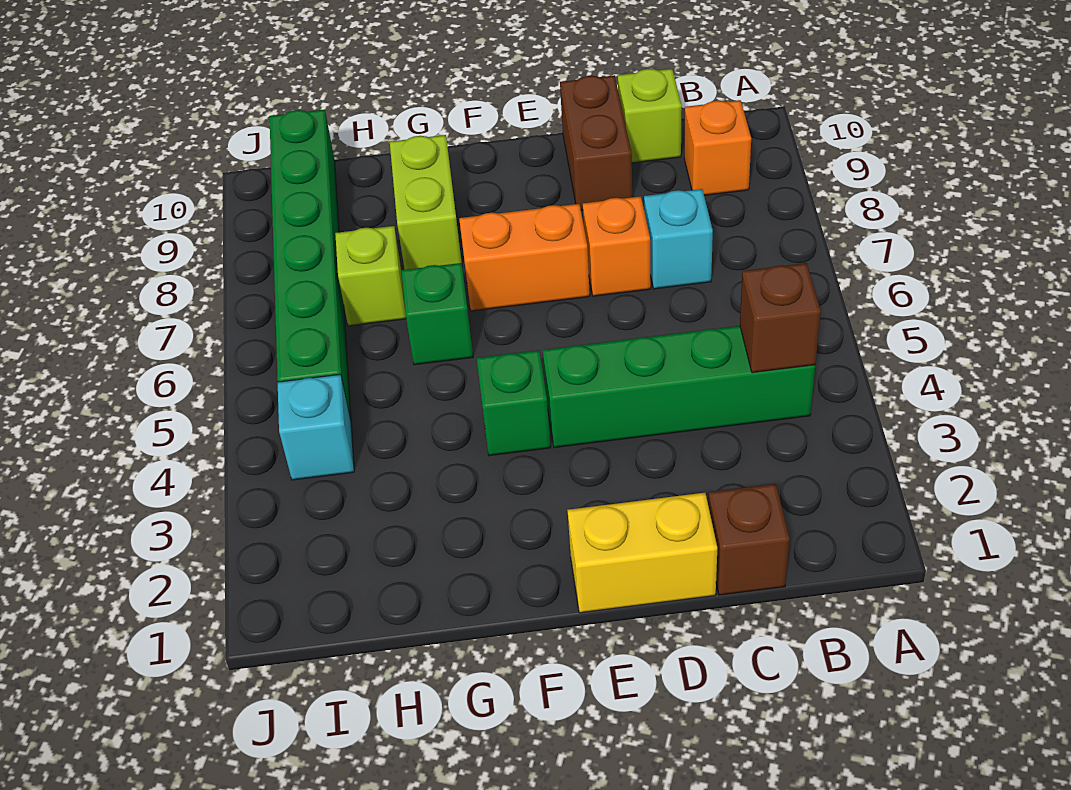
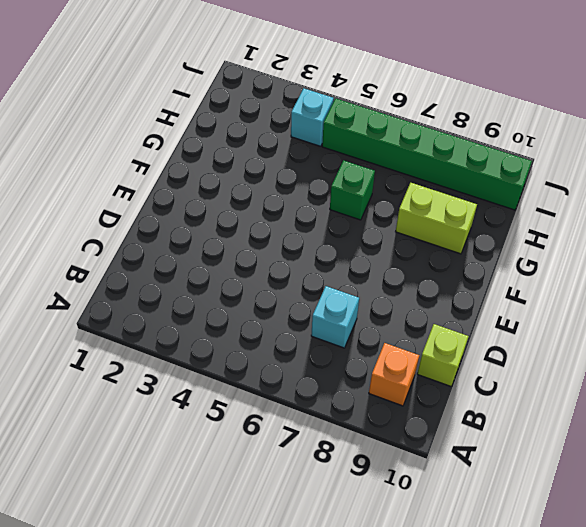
none -> green brick B4:E4 level 1
none -> brown brick C1 level 1
none -> yellow brick D1:E1 level 1

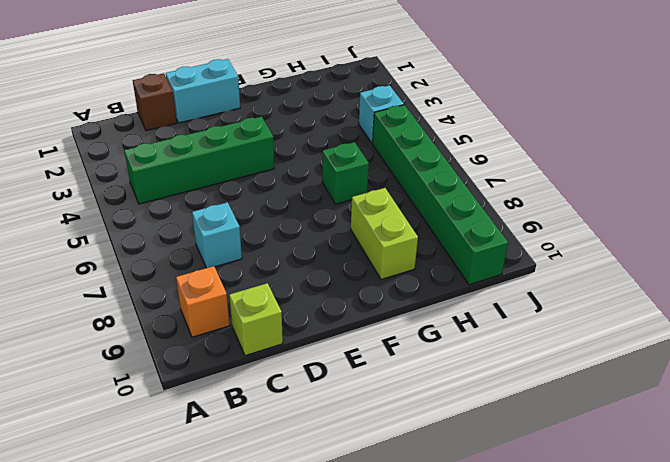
cyan brick D1:E1 level 1 -> yellow brick D1:E1 level 1
none -> orange brick D7 level 1
none -> brown brick D9:D10 level 1
none -> orange brick E7:F7 level 1

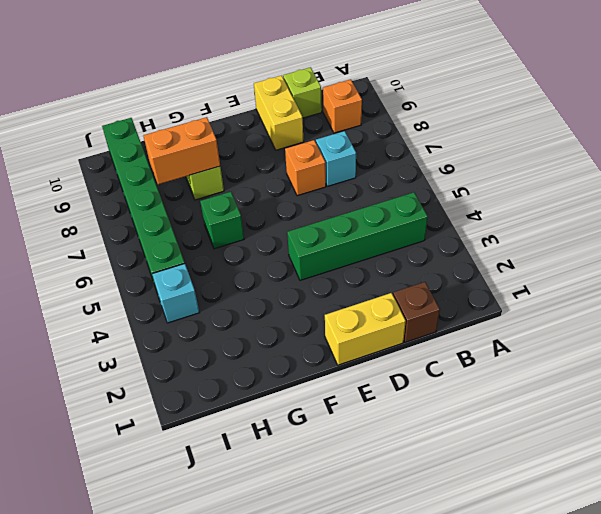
yellow brick D9:D10 level 1 -> brown brick D9:D10 level 1
orange brick G8:H8 level 2 -> orange brick E7:F7 level 1
none -> green brick F4 level 1
none -> lime brick H7 level 1
none -> brown brick B4 level 2

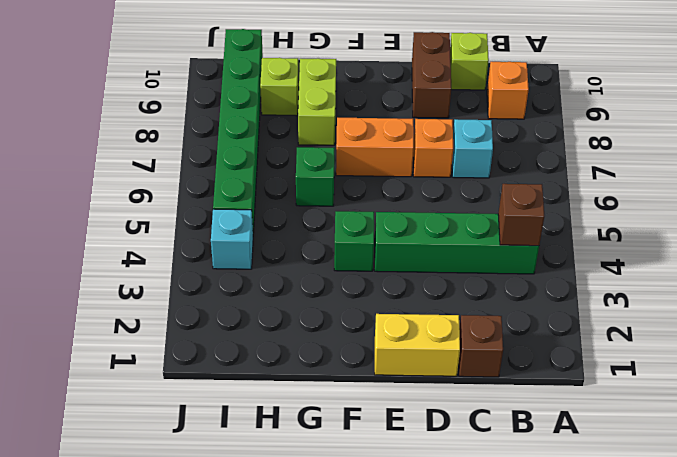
lime brick H9 level 1 -> lime brick H7 level 1

